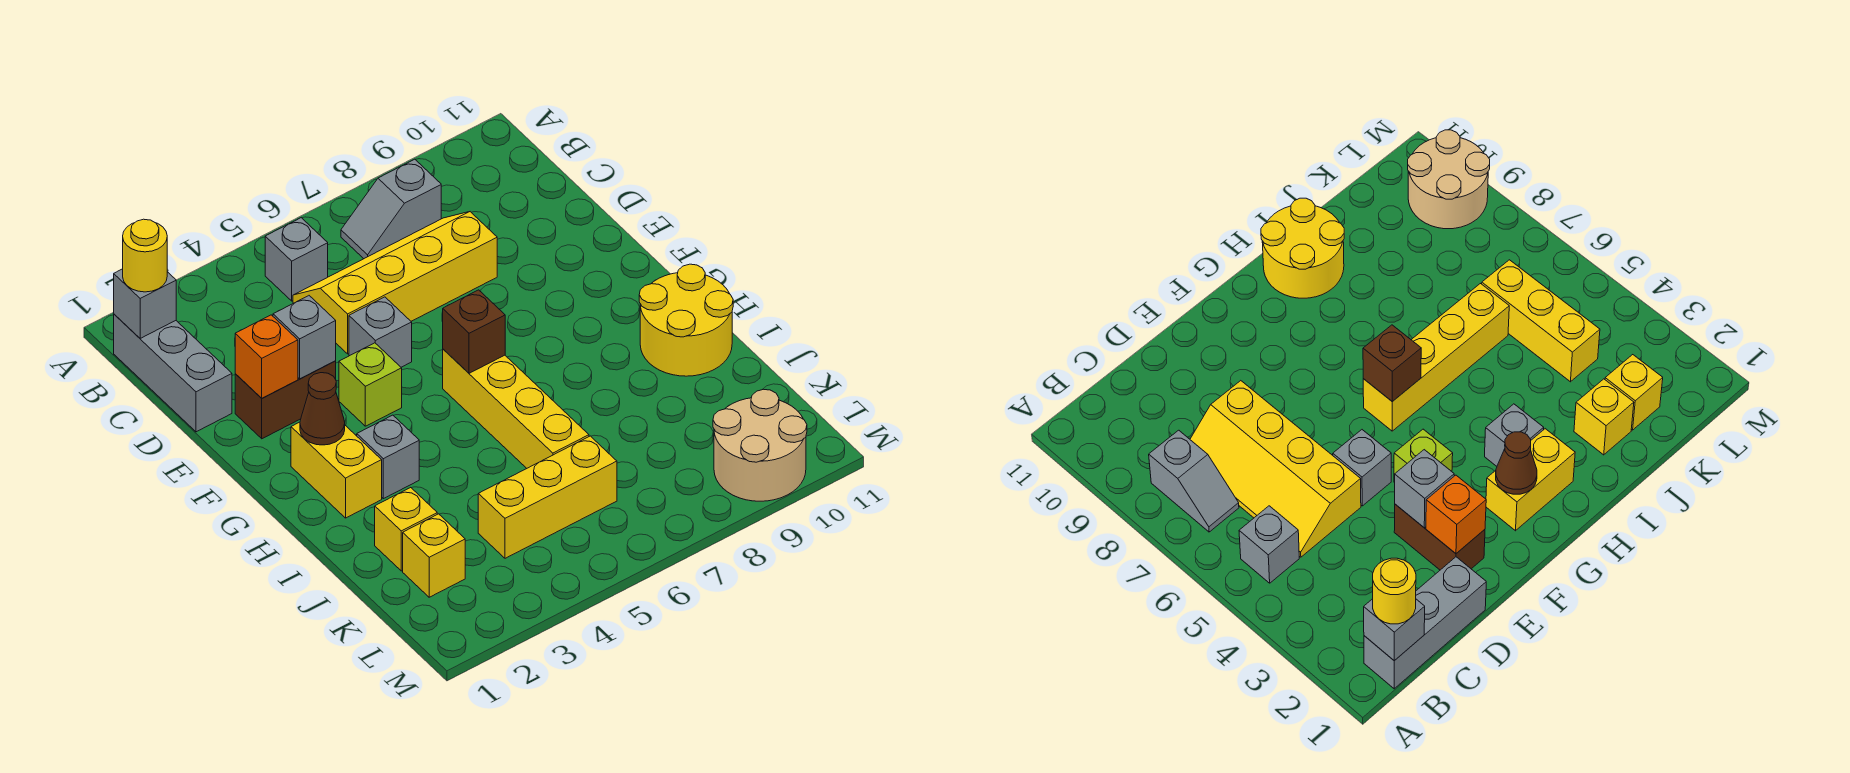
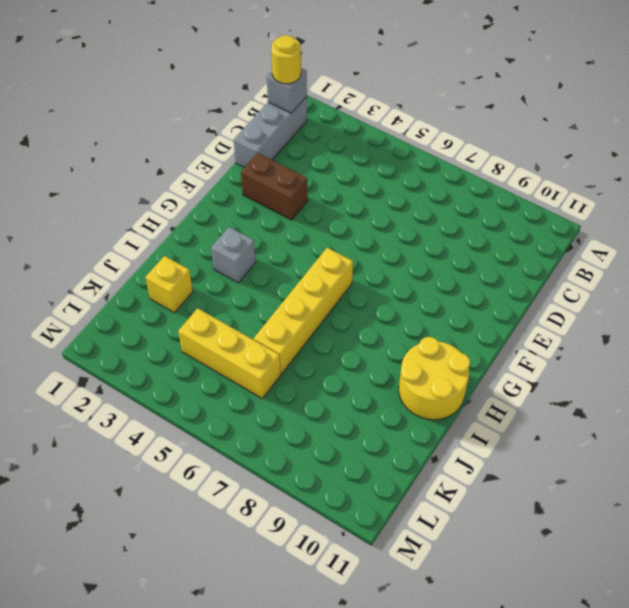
none -> grey brick B5 level 1
none -> grey slope B7:B8 level 1 top 8
none -> yellow slope C5:D8 level 1 top D

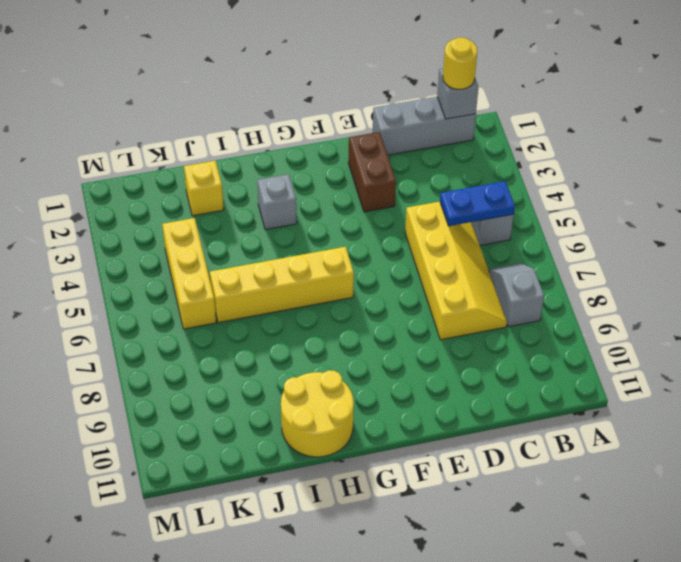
blue plate B5:C5 level 2 -> none
none -> grey brick E5 level 1
none -> lime brick F4 level 1
none -> yellow brick G2:H2 level 1

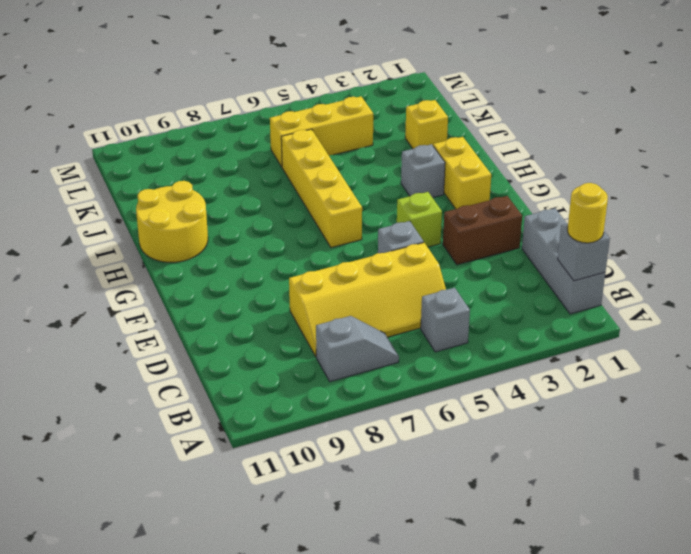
none -> yellow brick K2 level 1
none -> tan round brick L9:M10 level 1
none -> orange brick E2 level 2

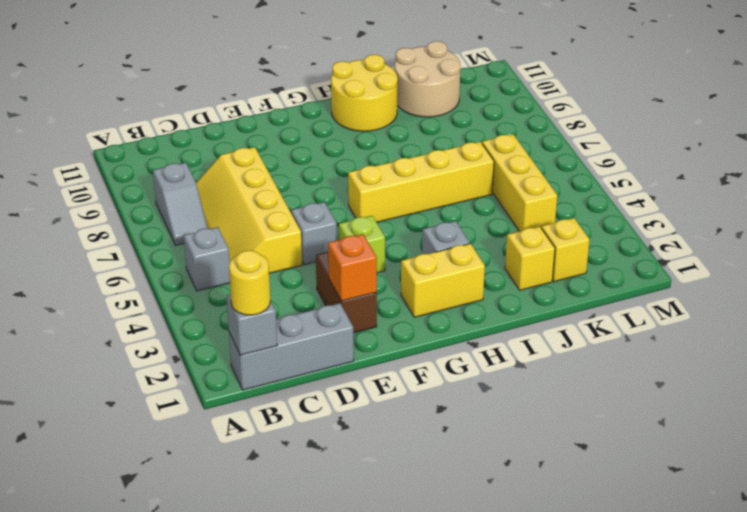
tan round brick J10:K11 level 1 -> tan round brick L9:M10 level 1
none -> grey brick E3 level 2
none -> brown cone G2 level 2
none -> brown brick G6 level 2

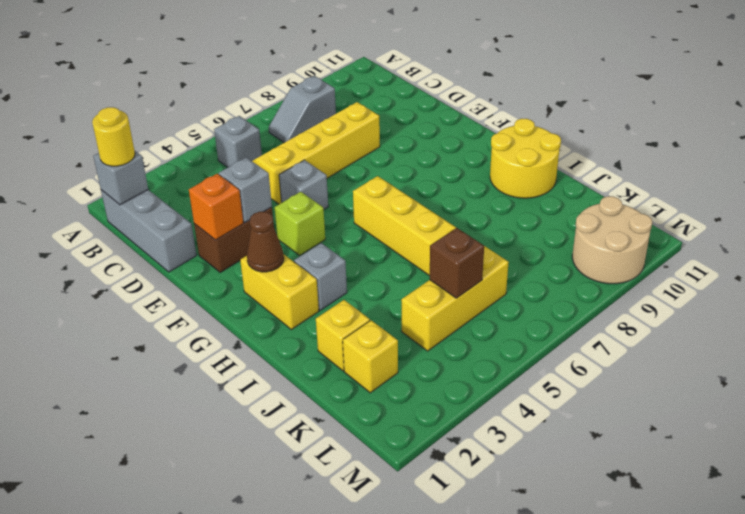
brown brick K5 level 2 -> brown brick G6 level 2

